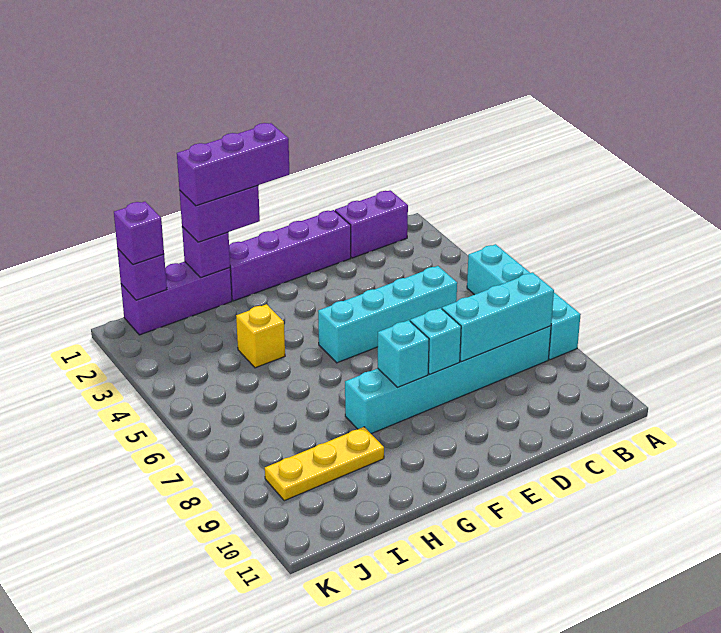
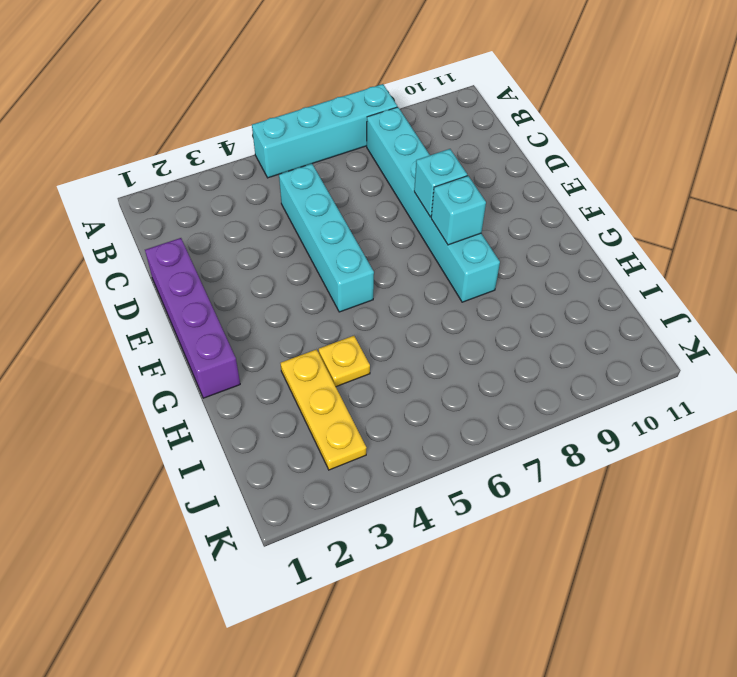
yellow plate H3:J3 level 1 -> yellow plate H9:J9 level 1
yellow plate H4 level 1 -> yellow brick H4 level 1
none -> purple brick B1:C1 level 1
none -> purple brick H1:J1 level 1
none -> cyan brick B8:D8 level 2

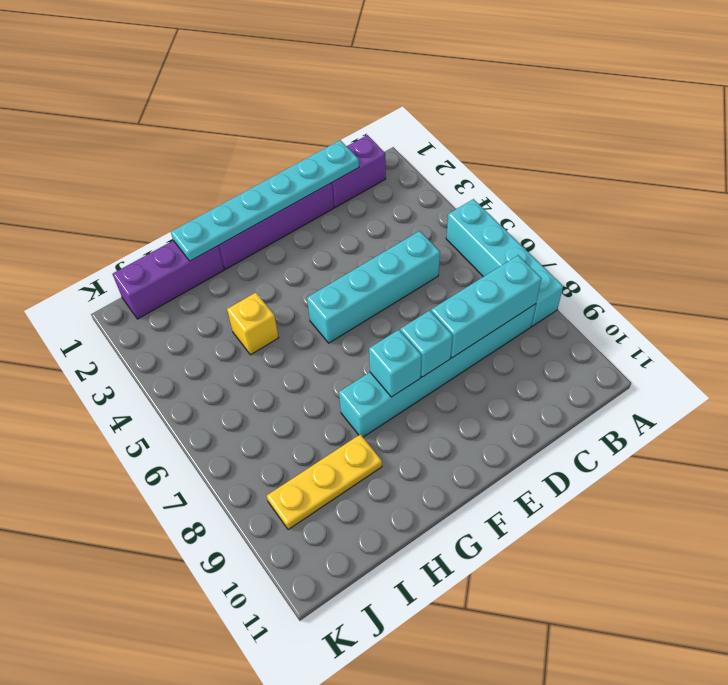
cyan plate C1:H1 level 2 -> purple brick H1 level 2
none -> purple brick J1 level 2
none -> purple brick G1:H1 level 3
none -> purple brick J1 level 3

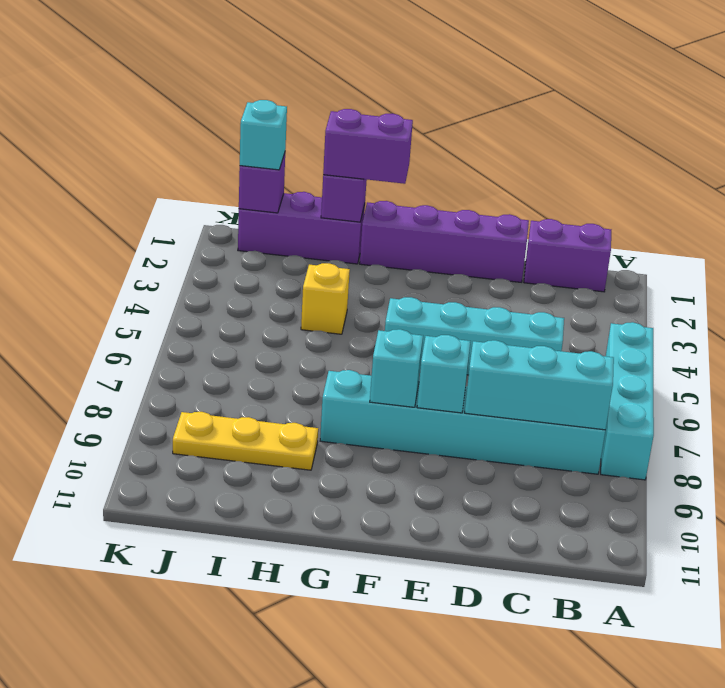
cyan brick J1 level 3 -> purple brick J1 level 3
none -> purple brick F1:H1 level 4

